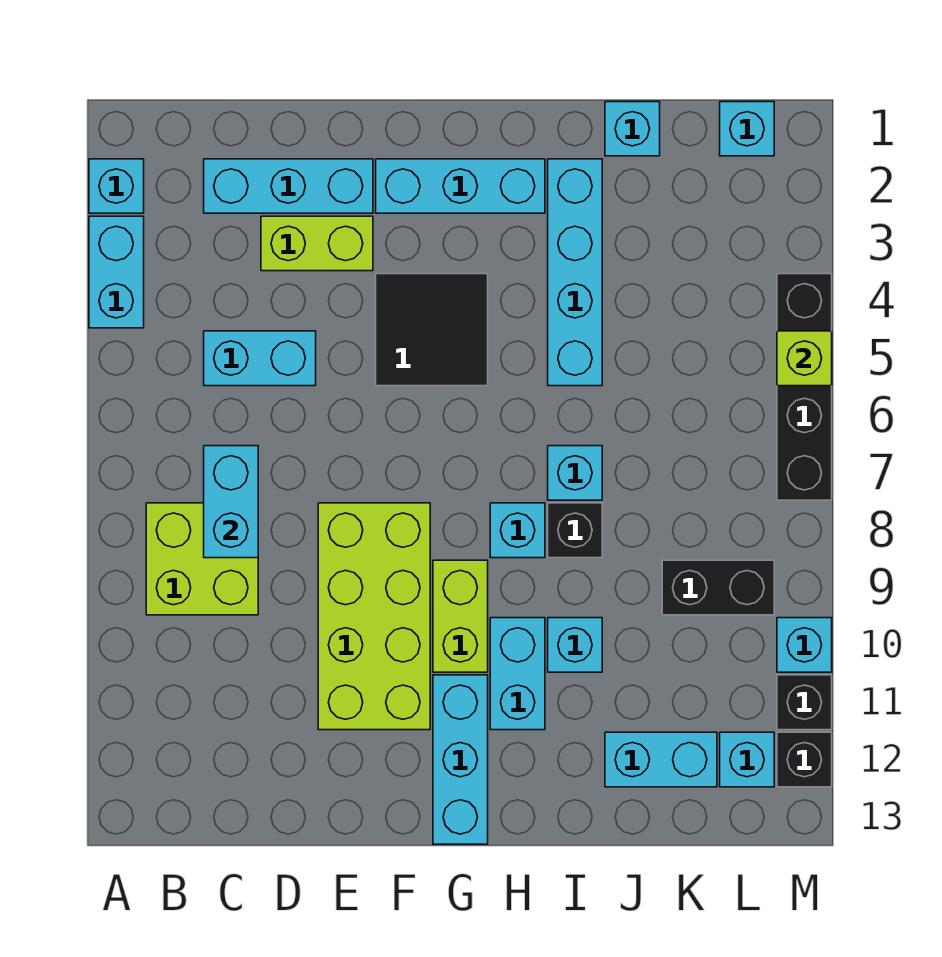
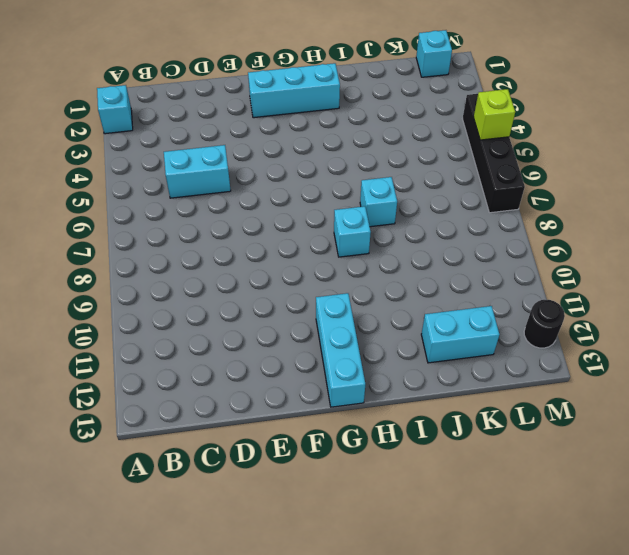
black round brick M12 level 1 -> black brick M12 level 1
none -> cyan brick A3:A4 level 1
none -> lime brick B8:C9 level 1
none -> cyan brick C2:E2 level 1

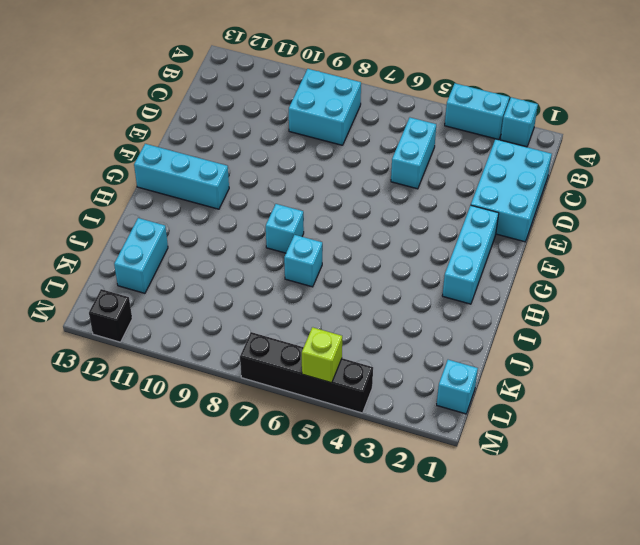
cyan brick B8:C9 level 1 -> lime brick B8:C9 level 1
cyan brick C1:E2 level 1 -> cyan brick C2:E2 level 1
none -> lime brick D3:E3 level 1
none -> lime brick E8:F11 level 1
none -> black tile F4:G5 level 1

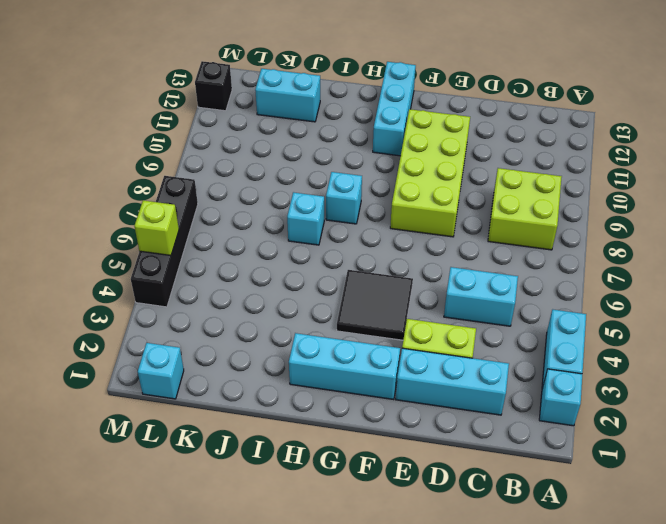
none -> lime brick G9:G10 level 1
none -> cyan brick H10:H11 level 1
none -> cyan brick I2:I5 level 1

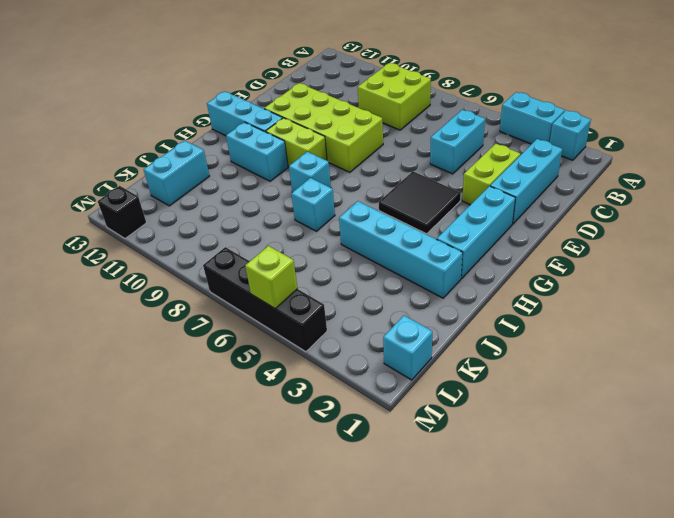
none -> black brick I8 level 1
none -> cyan brick I10 level 1
none -> cyan brick J1 level 1

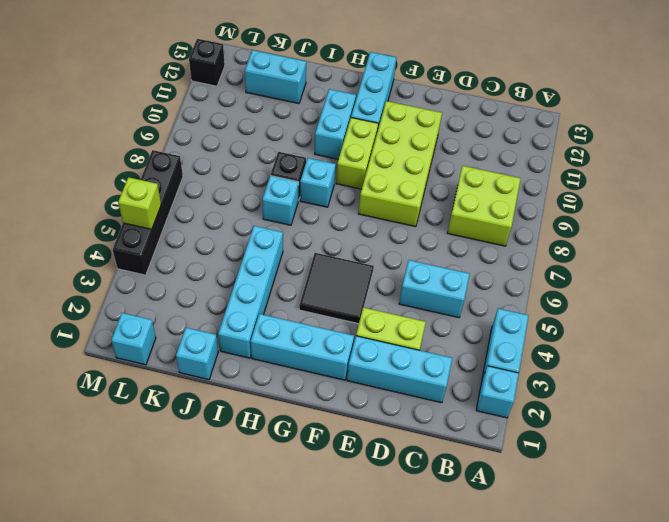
none -> cyan brick I10 level 1
none -> black brick K9:L9 level 1
none -> cyan brick L12 level 1

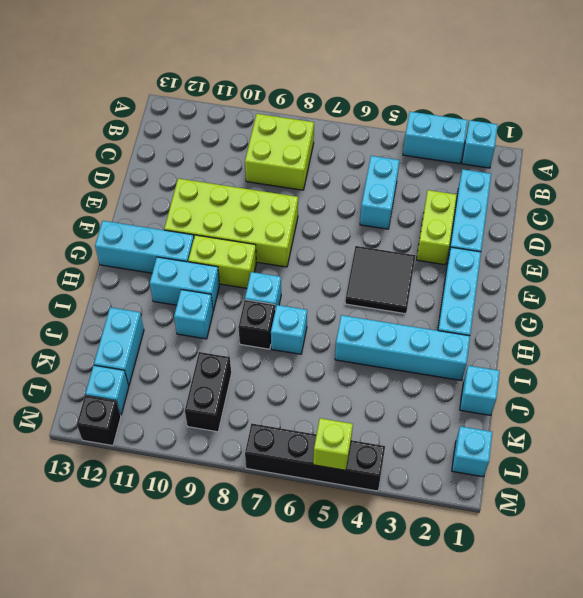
none -> cyan brick M10 level 1
none -> black brick M11 level 1
none -> cyan brick C7:C8 level 2

